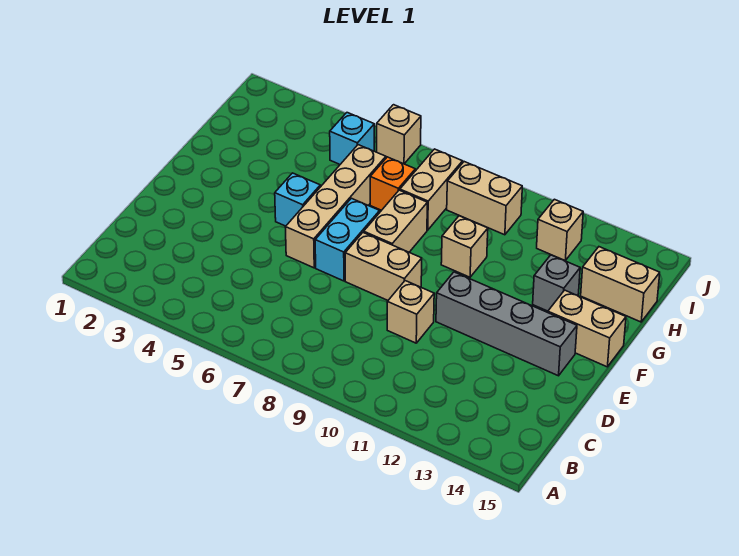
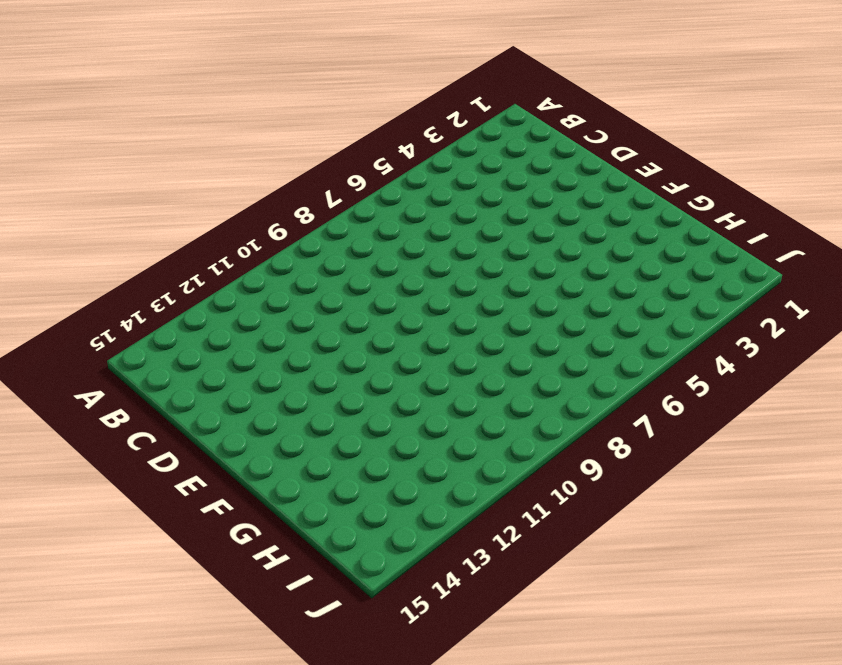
none -> tan brick D10 level 1
none -> tan brick E6:H6 level 1
none -> cyan brick E7:F7 level 1

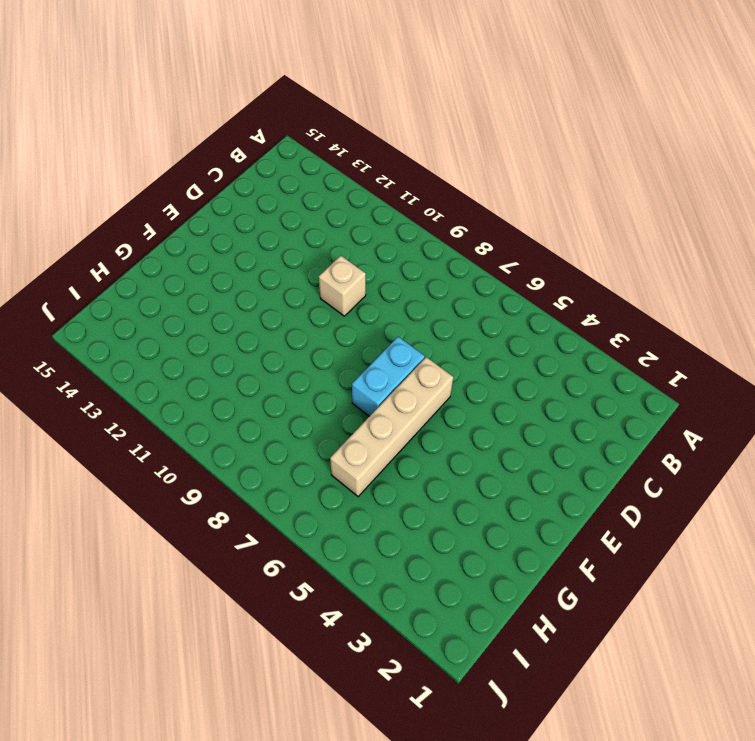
none -> tan brick E8:E9 level 1
none -> grey brick E11:E14 level 1
none -> cyan brick F5 level 1

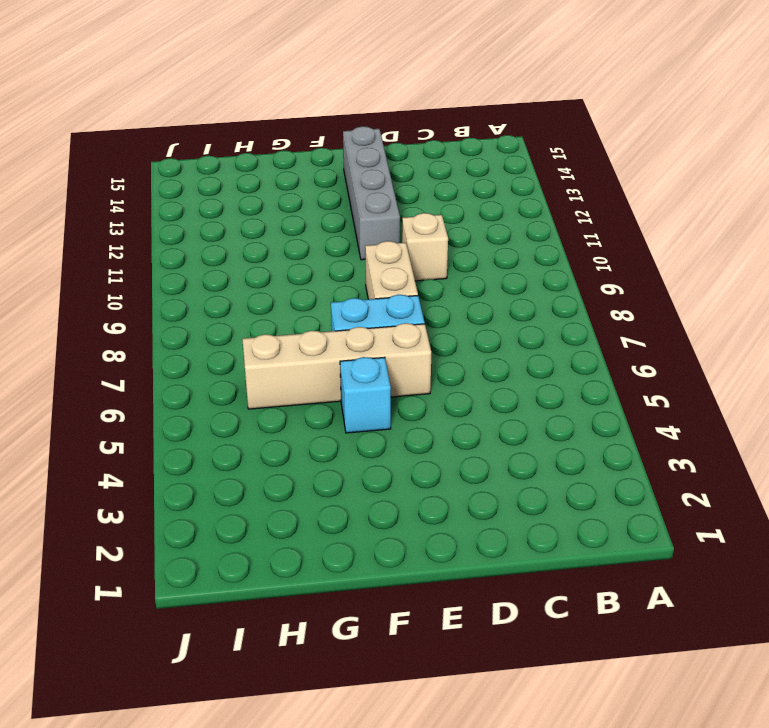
none -> tan brick F8:G8 level 1
none -> tan brick F14:F15 level 1
none -> tan brick G10 level 1

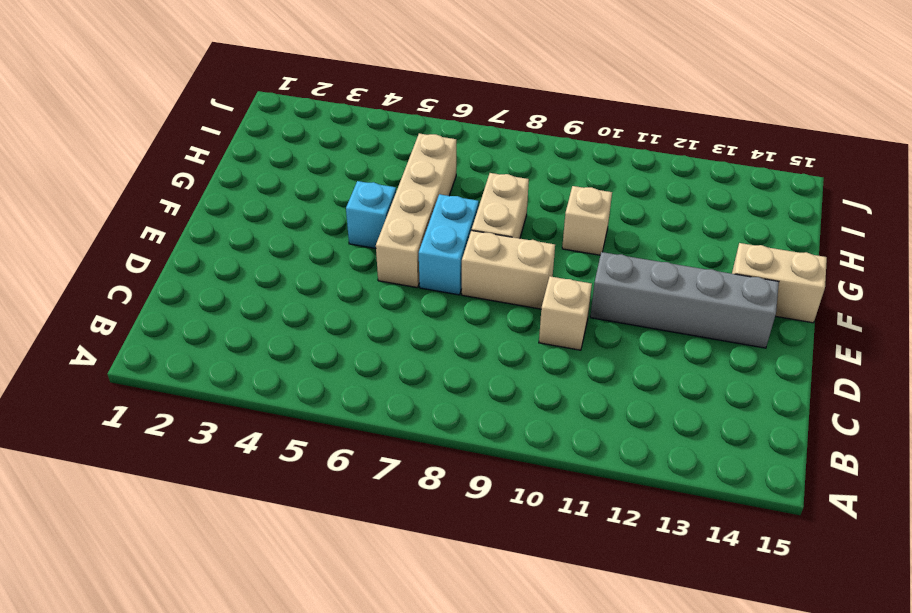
none -> grey brick G13 level 1
none -> orange brick H7 level 1
none -> tan brick H8:I8 level 1

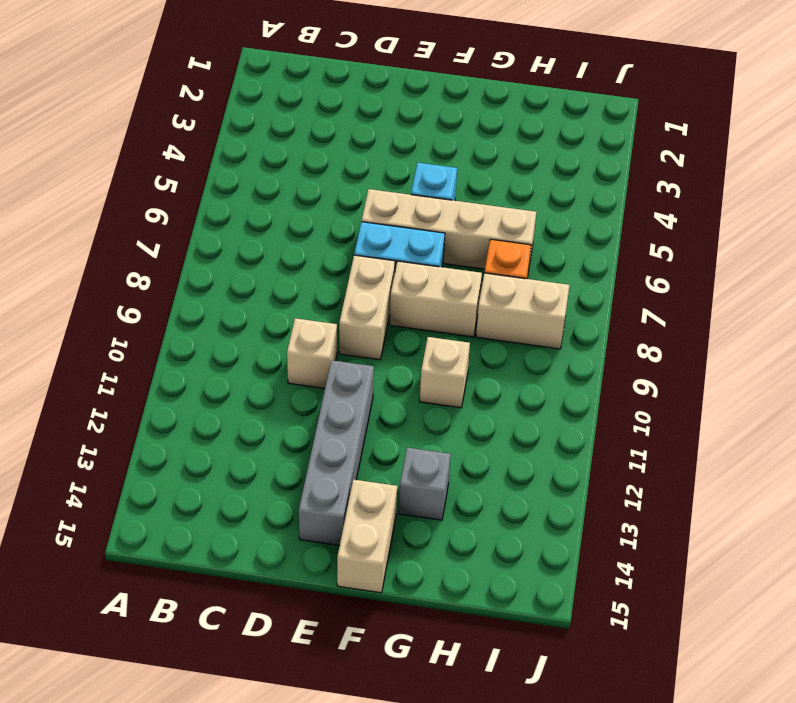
none -> tan brick H14:H15 level 1
none -> cyan brick I5 level 1
none -> tan brick I9:I10 level 1

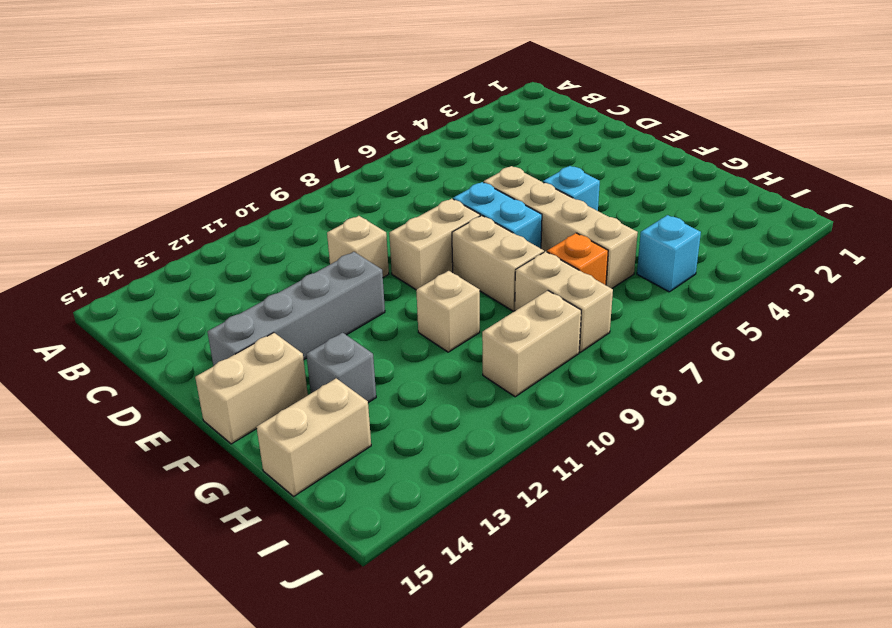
none -> tan brick I12 level 1
none -> tan brick J6 level 1

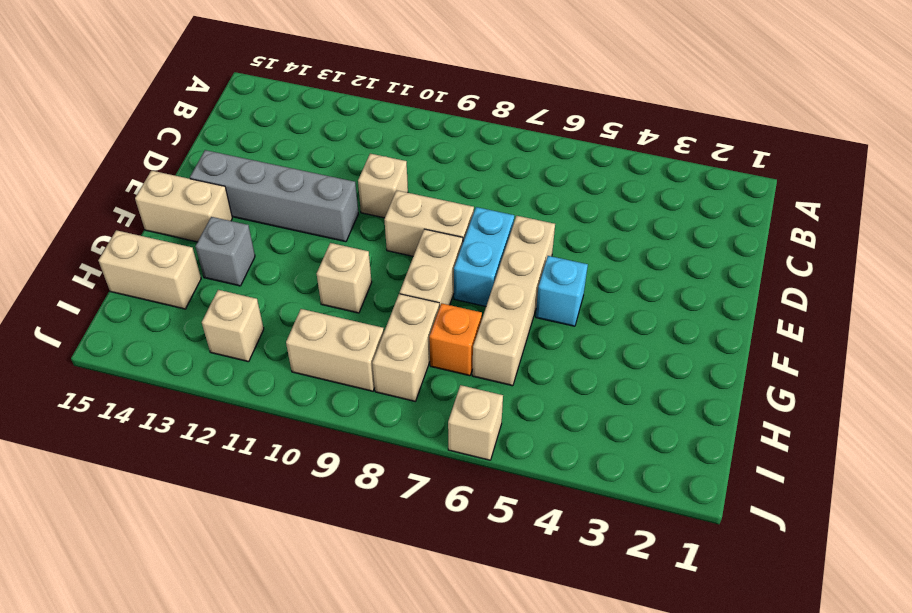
none -> cyan brick I5 level 1

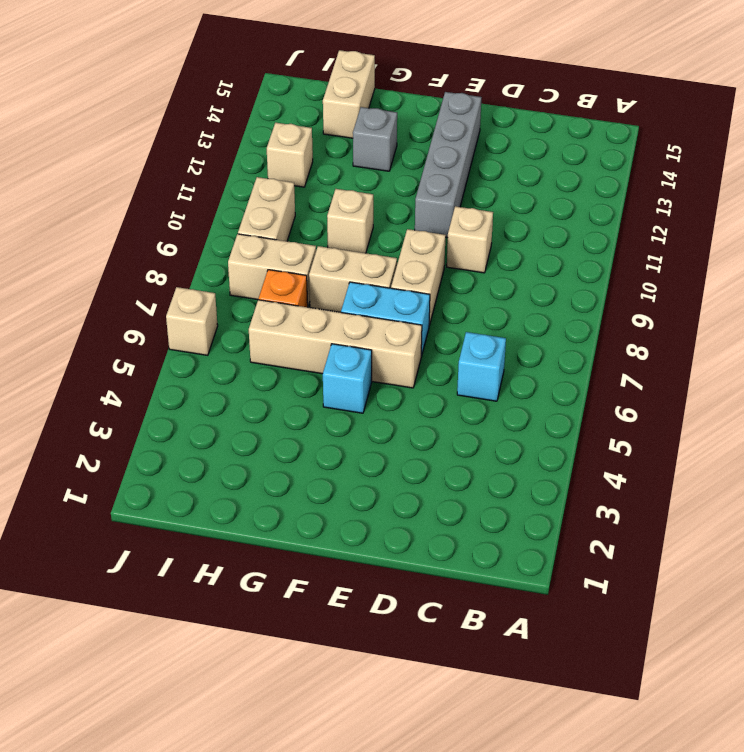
cyan brick C6 level 1 -> cyan brick I5 level 1
none -> tan brick F14:F15 level 1

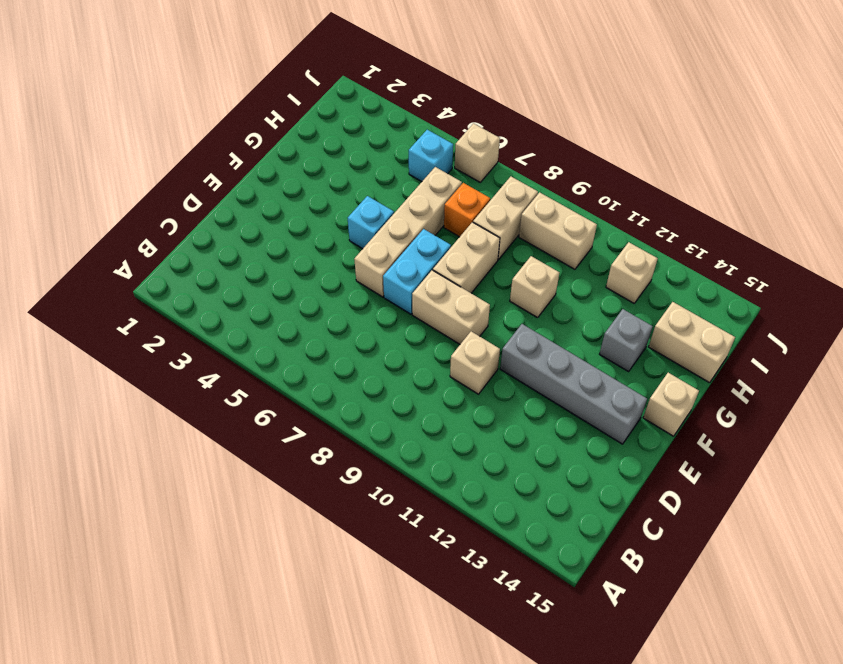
tan brick F15 level 1 -> tan brick F14:F15 level 1

